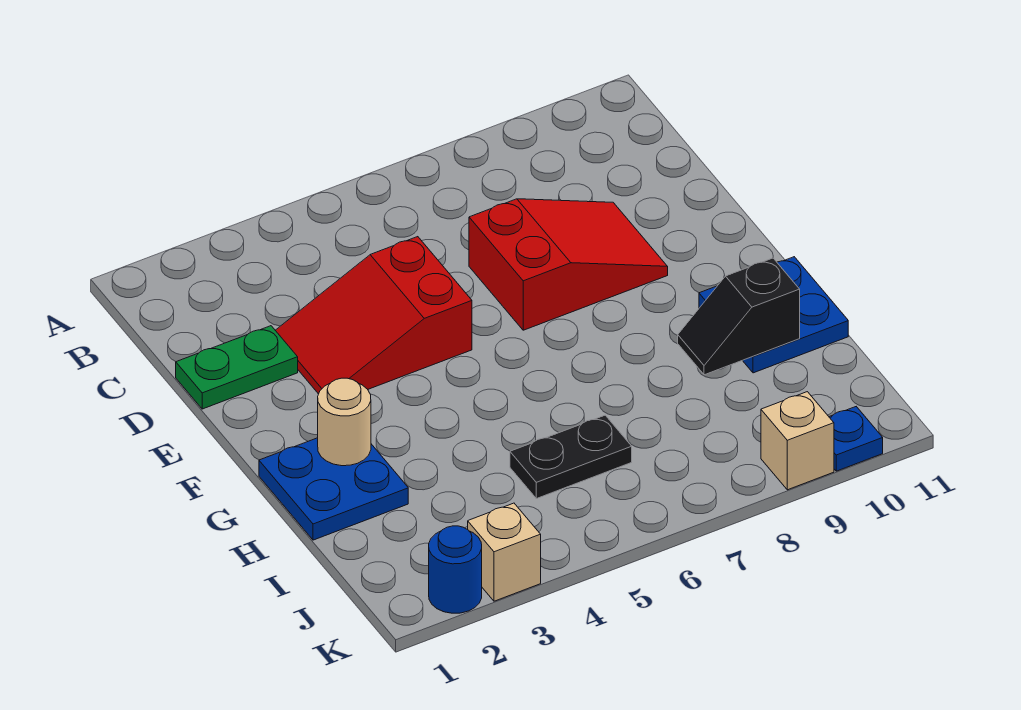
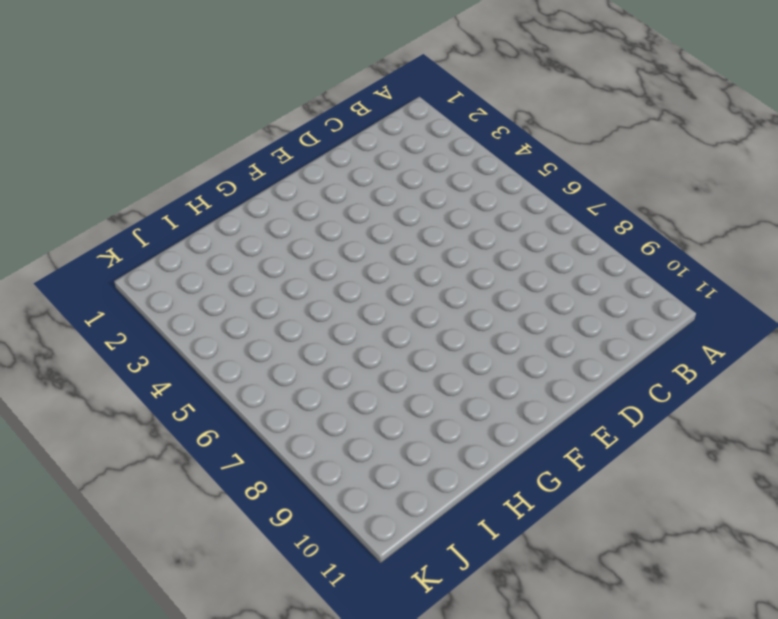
none -> green plate D1:D2 level 1
none -> red slope D3:E5 level 1 top 5
none -> red slope D7:E9 level 1 top 7

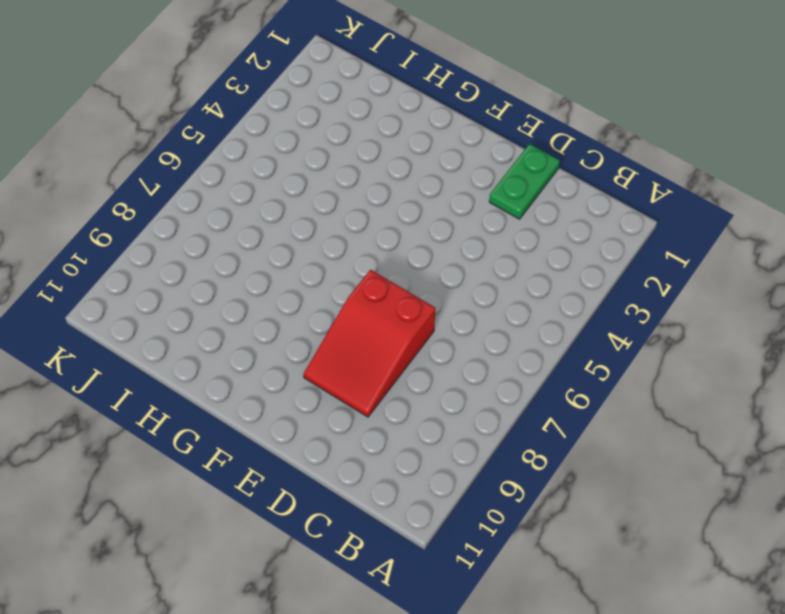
none -> red slope D3:E5 level 1 top 5
none -> blue plate G1:H2 level 1
none -> blue plate G10:H11 level 1

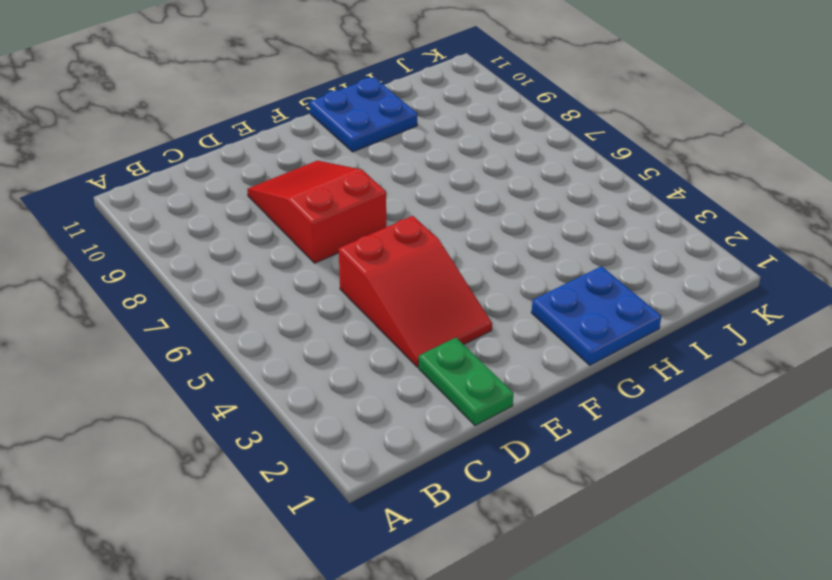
none -> black plate I5:I6 level 1
none -> blue round brick K2 level 1
none -> tan brick K3 level 1

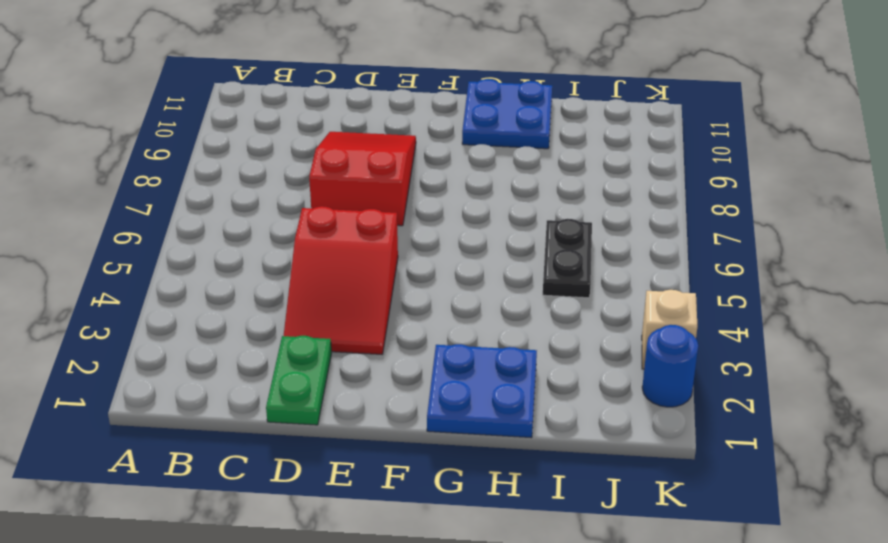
none -> tan brick K9 level 1
none -> blue plate K10 level 1
none -> tan round brick G2 level 2

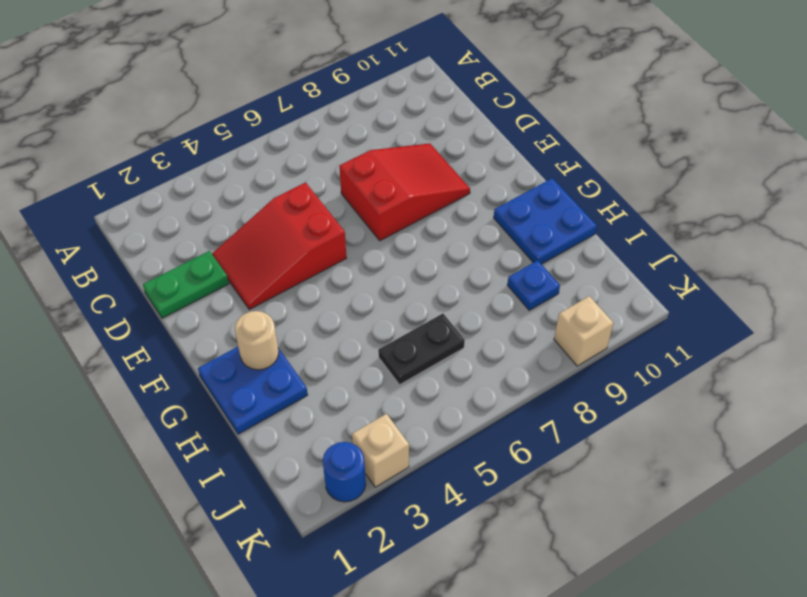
blue plate I9 level 1 -> blue plate K10 level 1
none -> black slope H9:H10 level 2 top 10

